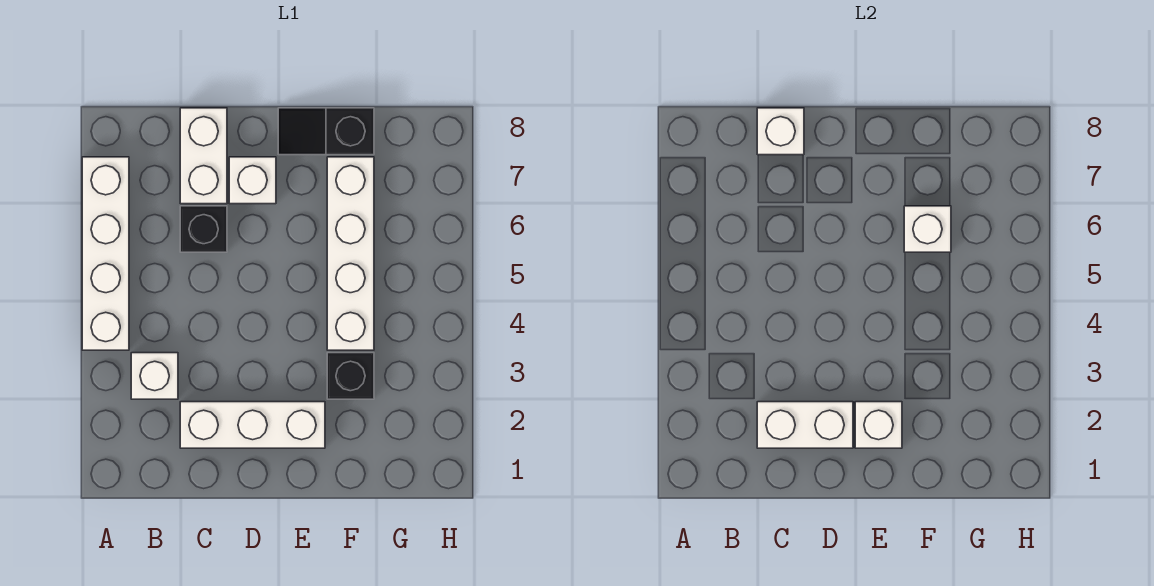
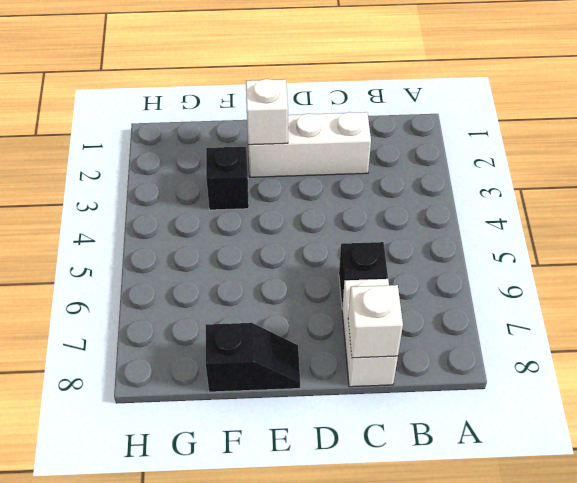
none -> white brick A4:A7 level 1
none -> white brick B3 level 1
none -> white brick D7 level 1

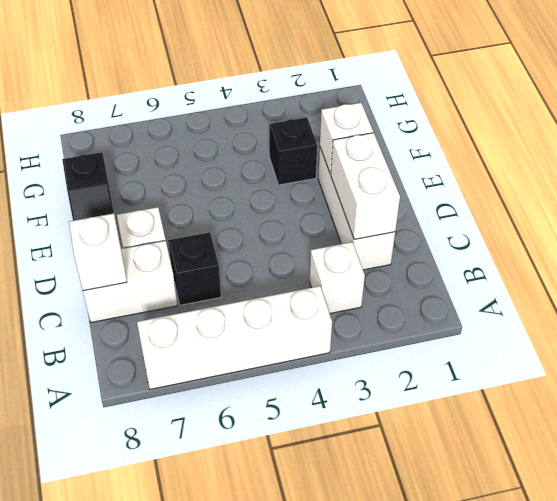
none -> white brick F4:F7 level 1
none -> white brick F6 level 2

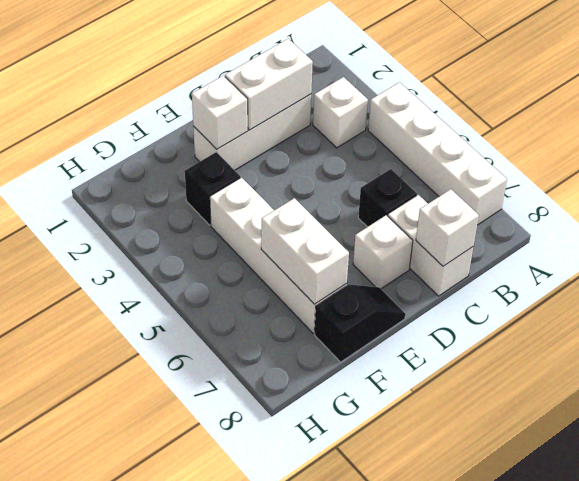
white brick F6:F7 level 2 -> white brick F6 level 2

